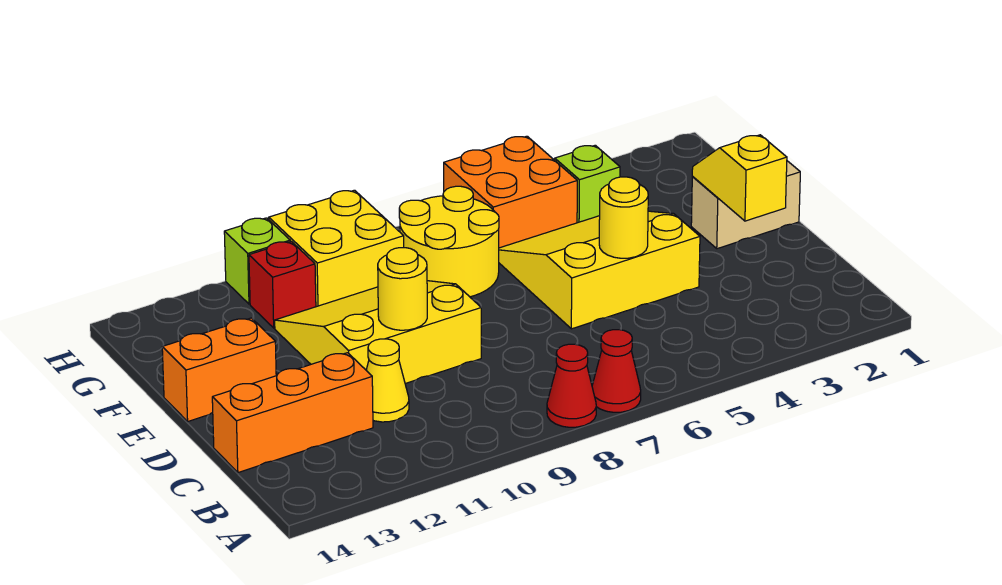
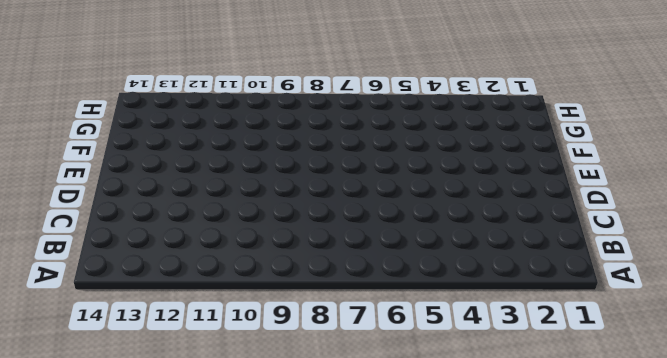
none -> red cone A7 level 1
none -> red cone A8 level 1
none -> yellow cone C11 level 1

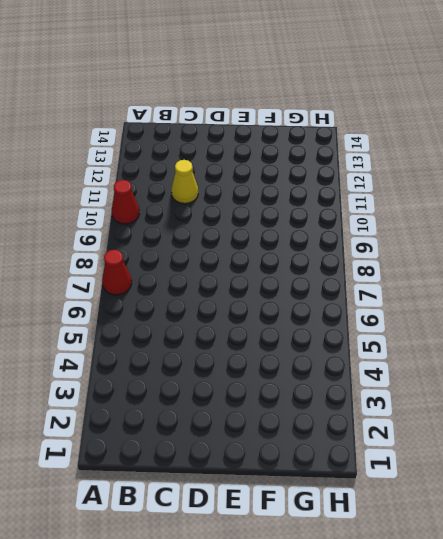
red cone A10 level 1 -> red cone A8 level 1
none -> orange brick C12:C14 level 1
none -> yellow slope D4:F6 level 1 top D
none -> yellow slope D9:F11 level 1 top D

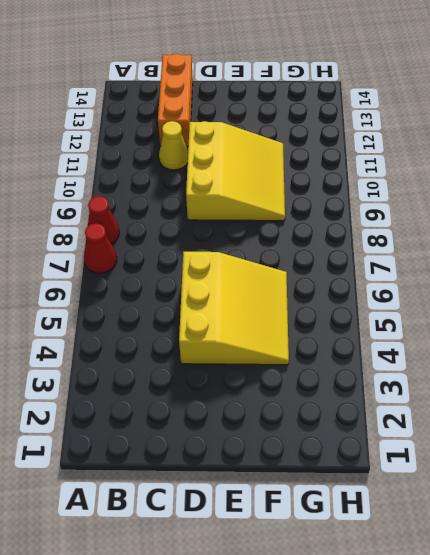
none -> tan brick E1:E2 level 1
none -> orange brick E13:E14 level 1
none -> yellow round brick F7:G8 level 1

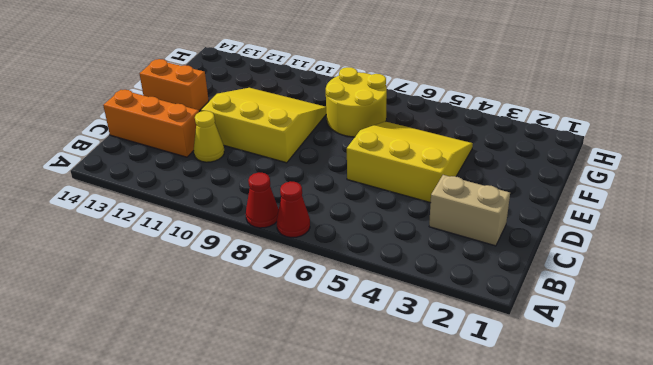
tan brick C2:C3 level 1 -> tan brick E1:E2 level 1
none -> lime brick G4 level 1
none -> orange brick G5:H6 level 1
none -> yellow brick G9:H10 level 1

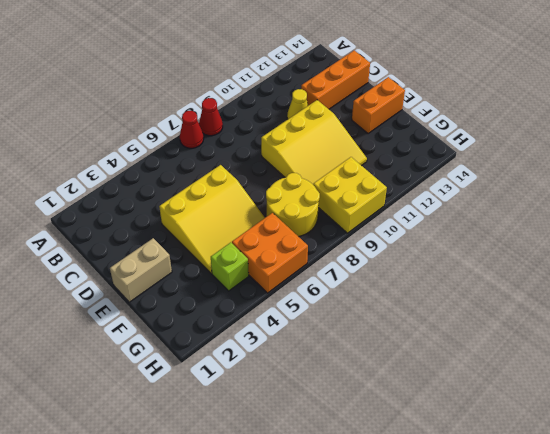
none -> red brick G11 level 1
none -> lime brick H11 level 1
none -> yellow slope D2:E2 level 2 top D

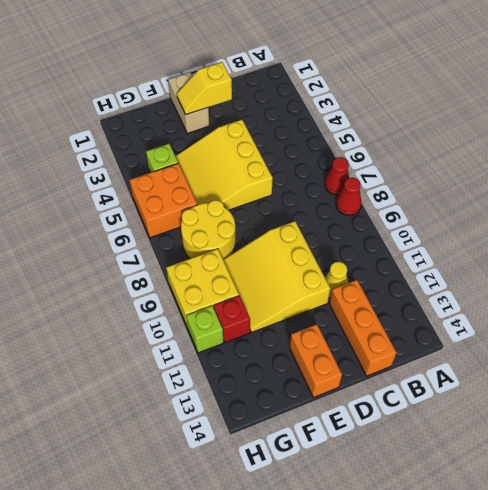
none -> yellow round brick D5 level 2
none -> yellow round brick D10 level 2

